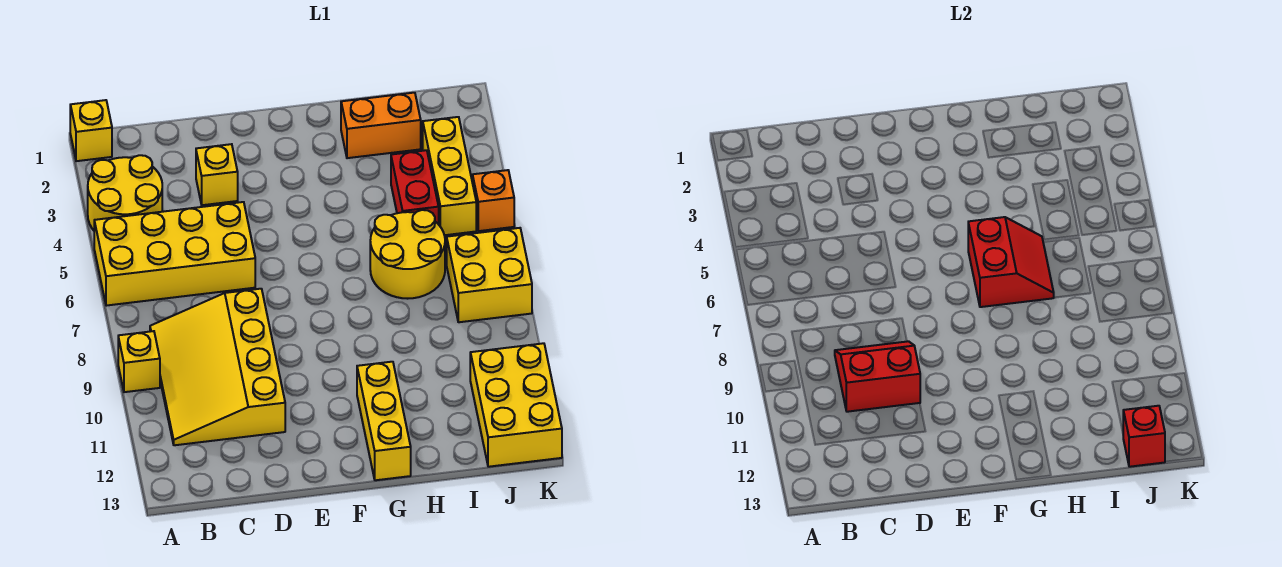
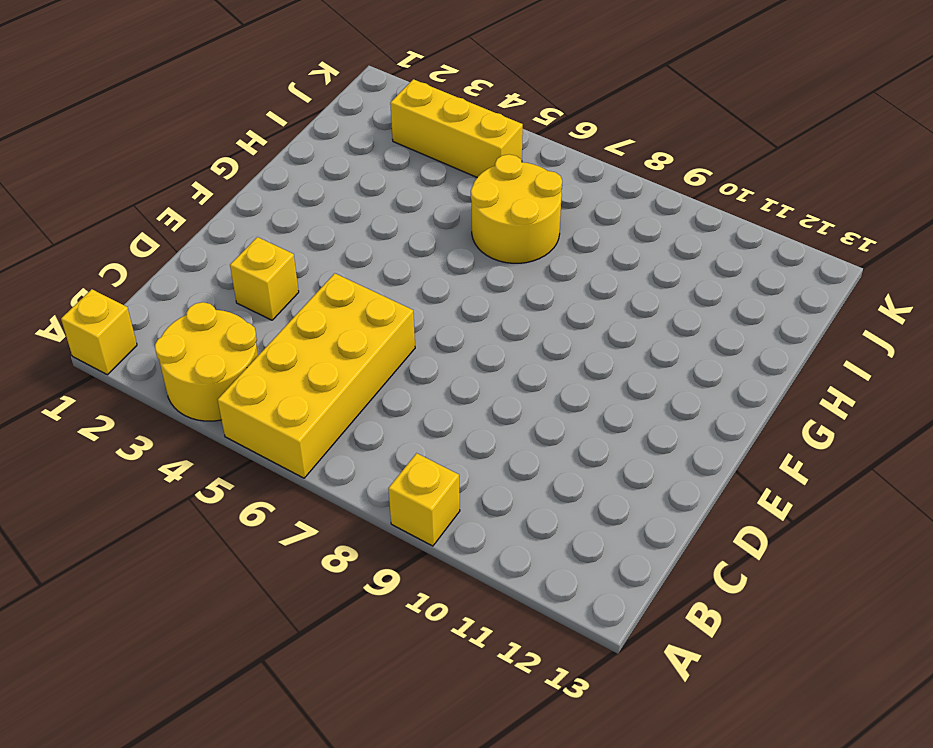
none -> yellow slope B8:D11 level 1 top D
none -> yellow brick G11:G13 level 1
none -> orange brick H2:I2 level 1

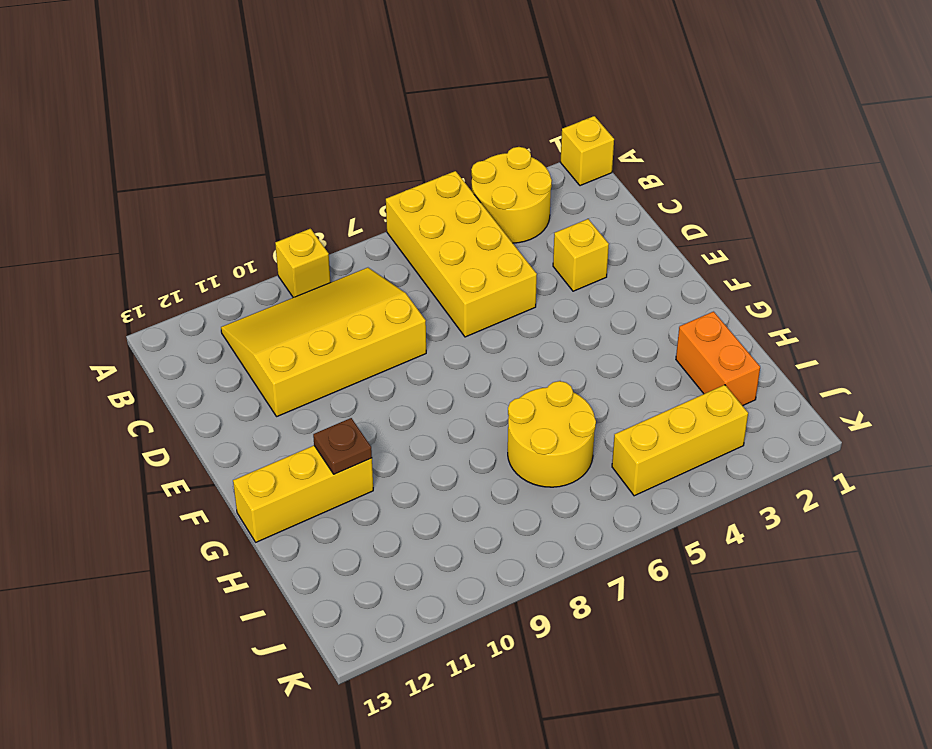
brown plate G11 level 2 -> none
none -> red brick I4:I5 level 1
none -> yellow brick J7:K8 level 1
none -> yellow brick J11:K13 level 1

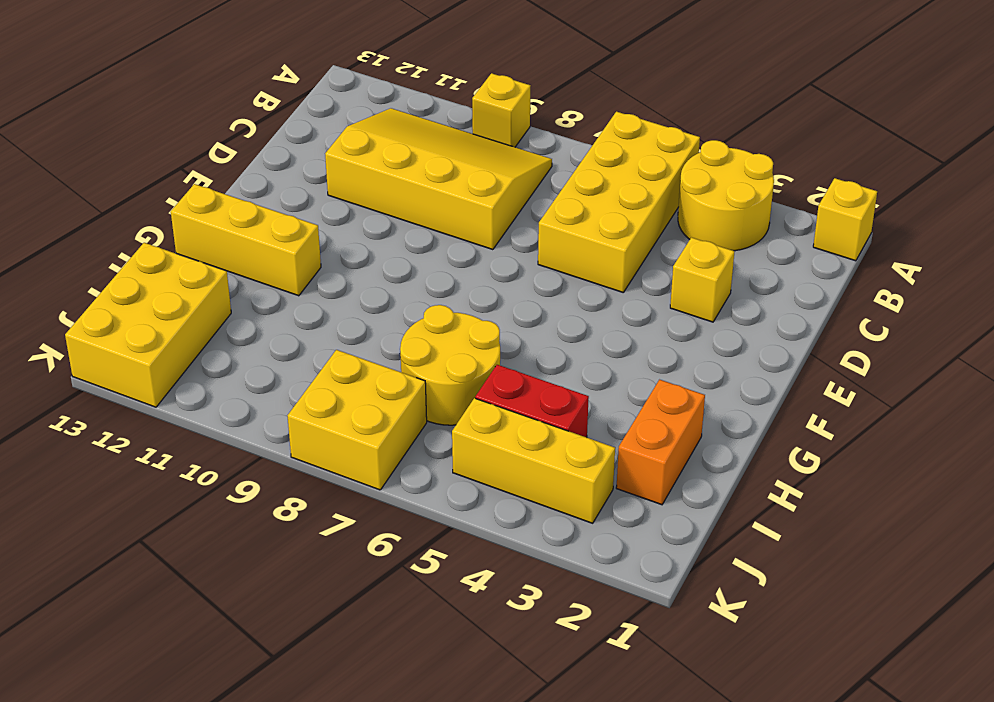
yellow brick I12:K13 level 1 -> yellow brick J11:K13 level 1
none -> orange brick K5 level 1
none -> red slope C9:D10 level 2 top 10
none -> red slope G6:H7 level 2 top G

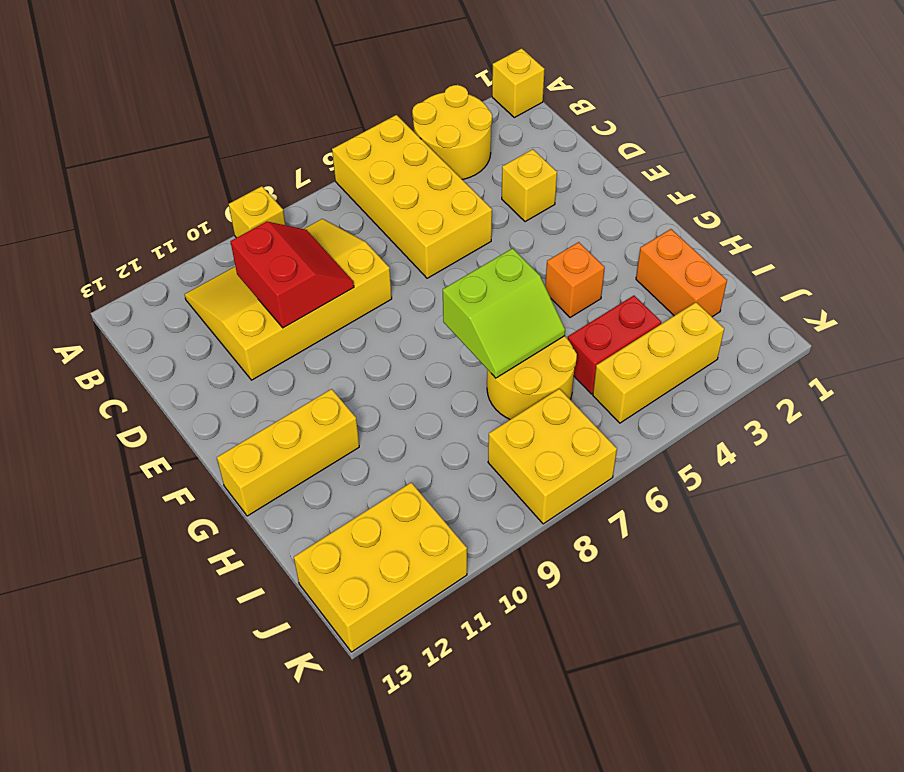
orange brick G4 level 1 -> orange brick K5 level 1
lime slope G6:H7 level 2 top G -> red slope G6:H7 level 2 top G
none -> red brick J13 level 2

